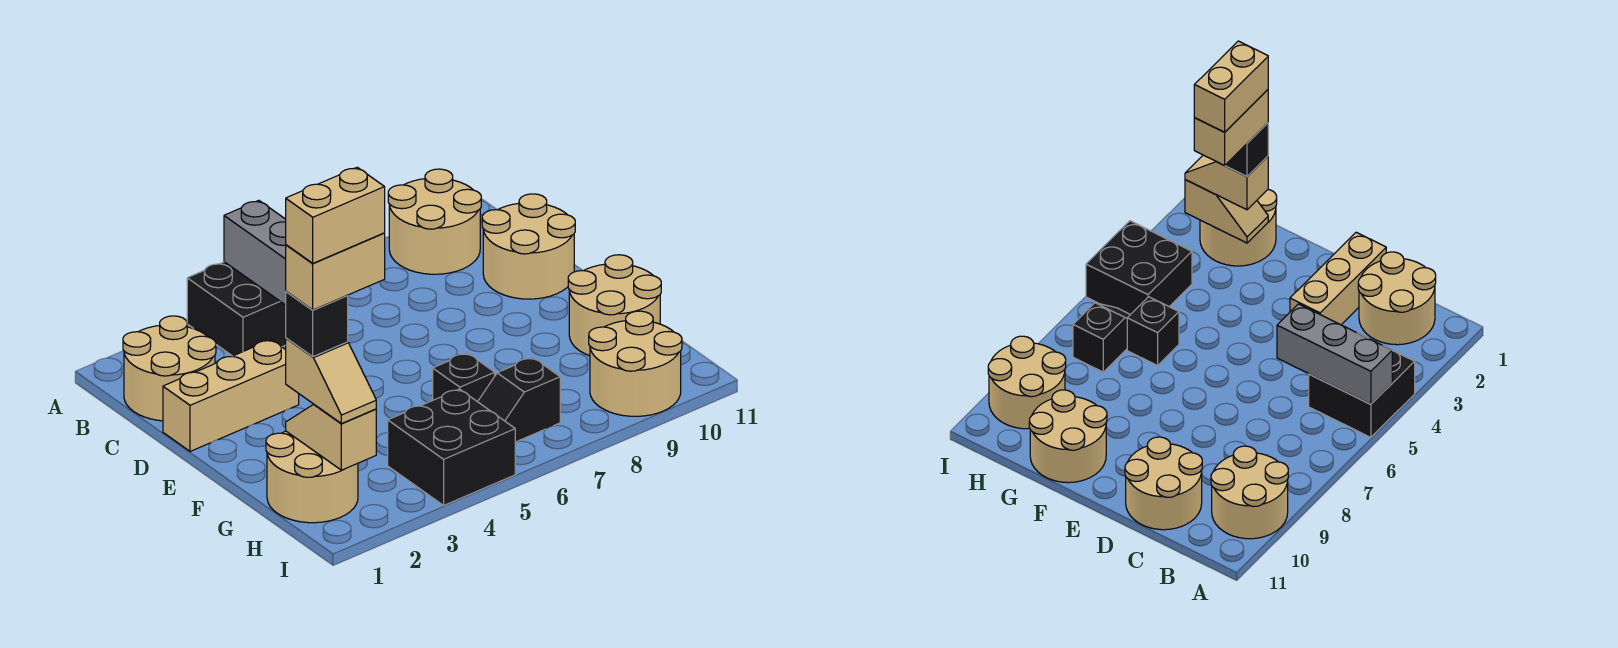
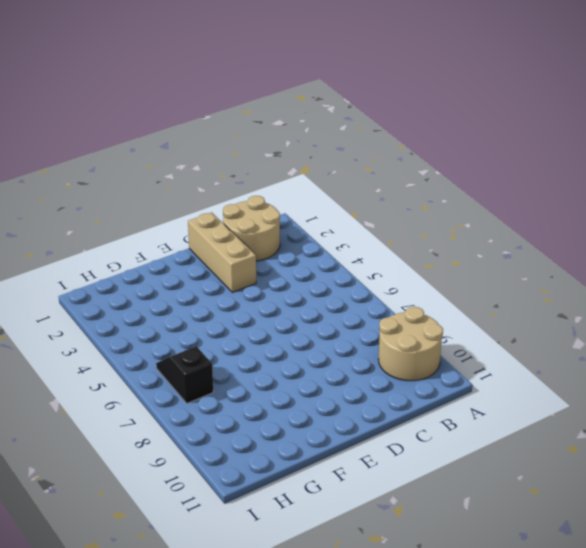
none -> black brick A4:B5 level 1
none -> tan round brick C10:D11 level 1
none -> tan round brick F10:G11 level 1

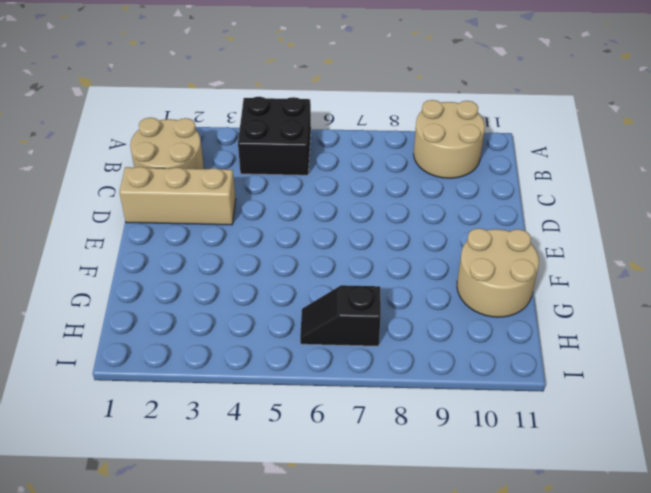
none -> tan round brick C10:D11 level 1
none -> tan round brick G1:H2 level 1
none -> black brick G6 level 1

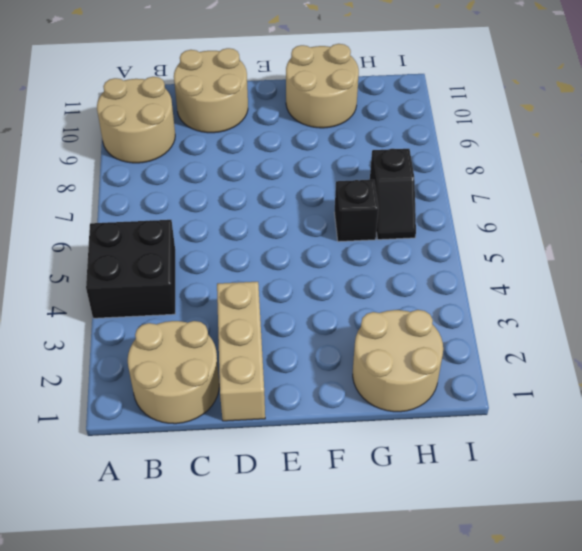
none -> black brick H4:I5 level 1
none -> tan round brick H9:I10 level 1
none -> grey brick A5:C5 level 2

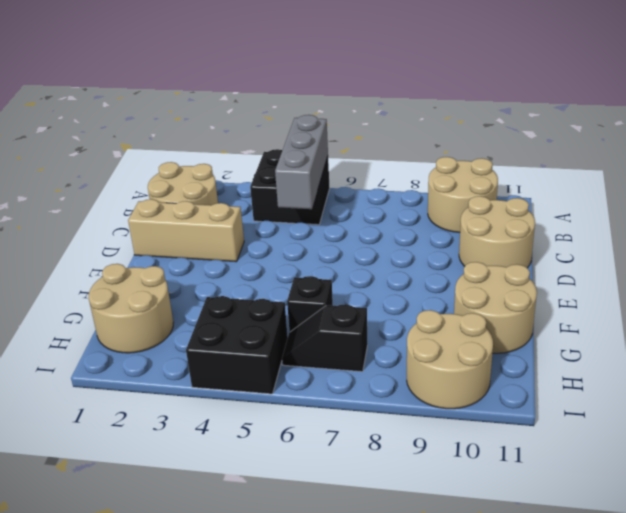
none -> tan slope G2:H2 level 2 top H
none -> tan slope G2:H2 level 3 top G
none -> black brick G2 level 4

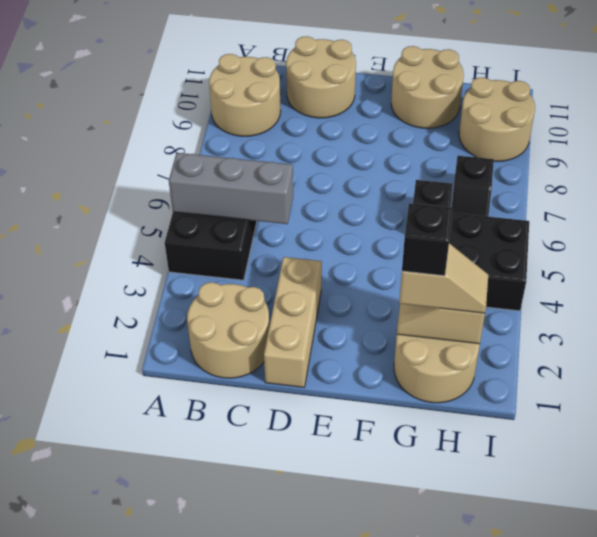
none -> tan brick G2:G3 level 5
none -> tan brick G2:G3 level 6

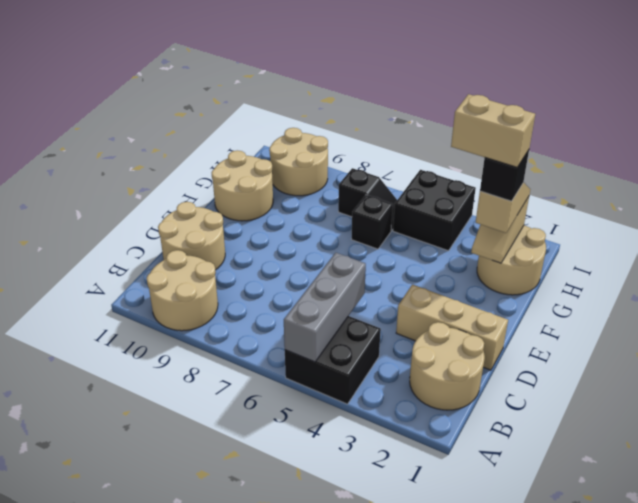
none -> tan brick G2:G3 level 6

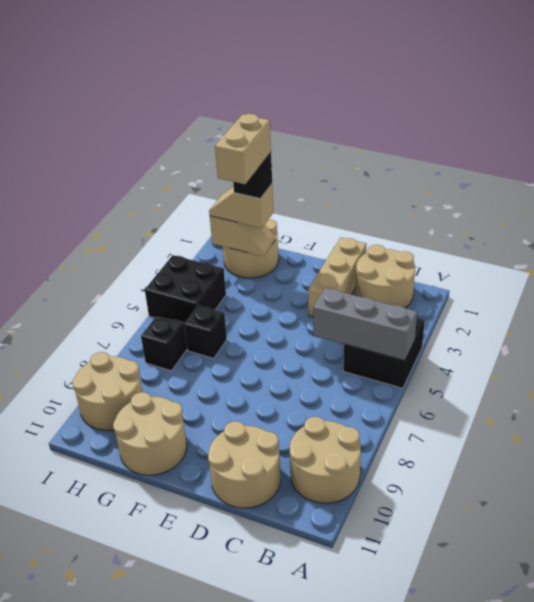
none -> tan brick G2:G3 level 6

